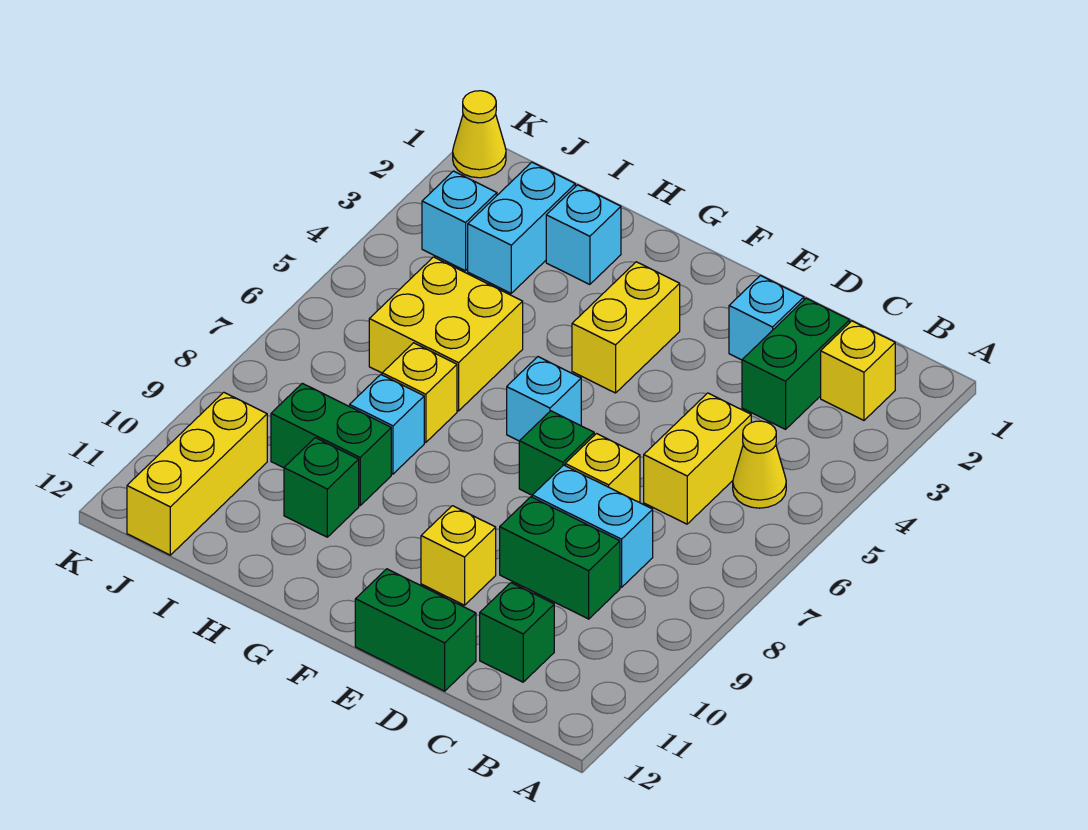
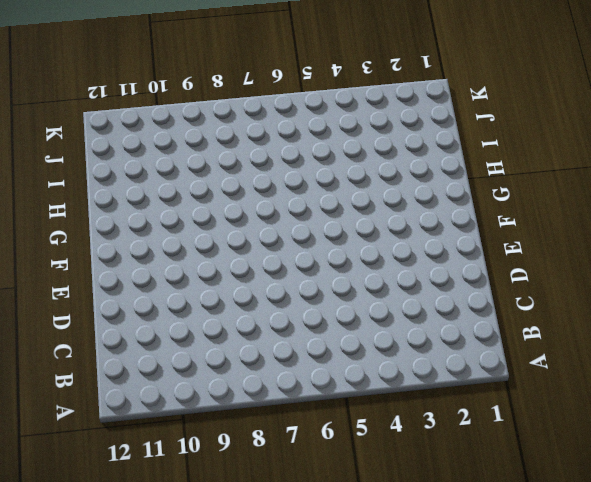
none -> yellow brick B2 level 1
none -> yellow cone B5 level 1
none -> green brick C2:C3 level 1

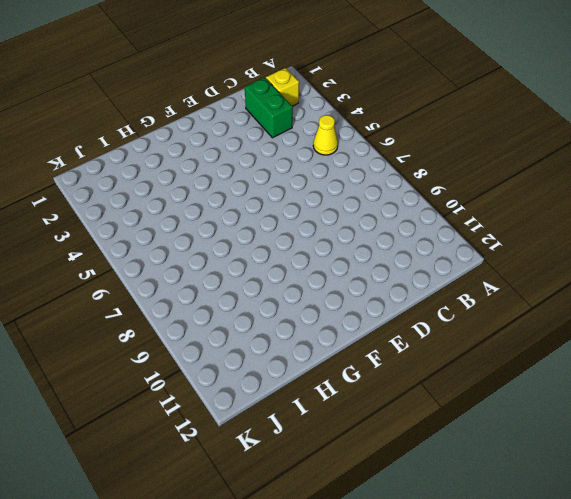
none -> yellow brick C5:C6 level 1
none -> cyan brick C8:D8 level 1
none -> green brick C9:D9 level 1

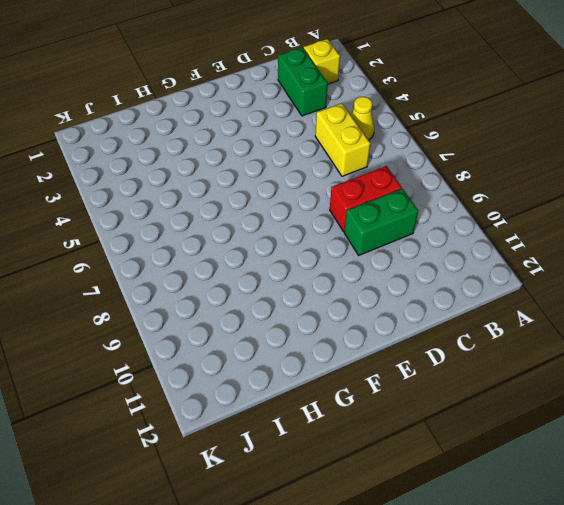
red brick C8:D8 level 1 -> cyan brick C8:D8 level 1
none -> green brick C11 level 1
none -> cyan brick D2 level 1
none -> yellow brick D7 level 1

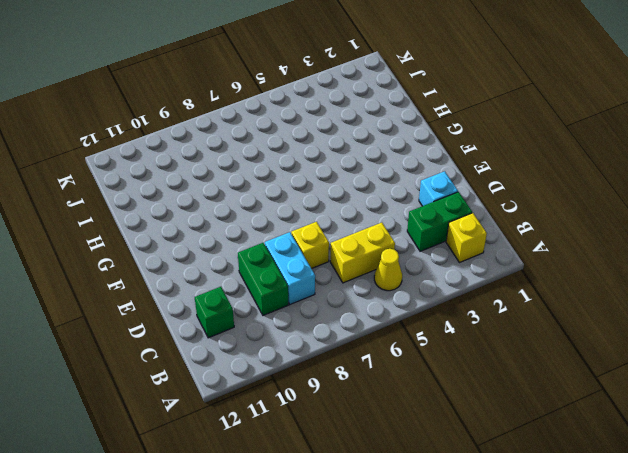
none -> green brick D12:E12 level 1
none -> green brick E7 level 1
none -> yellow brick E10 level 1

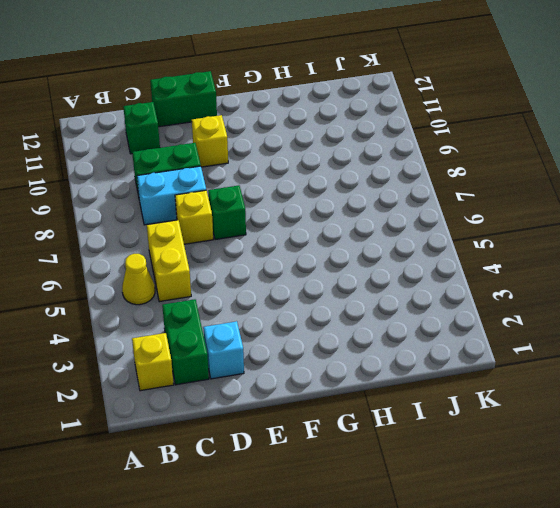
none -> yellow brick F3:F4 level 1
none -> cyan brick F6 level 1
none -> cyan brick H2 level 1

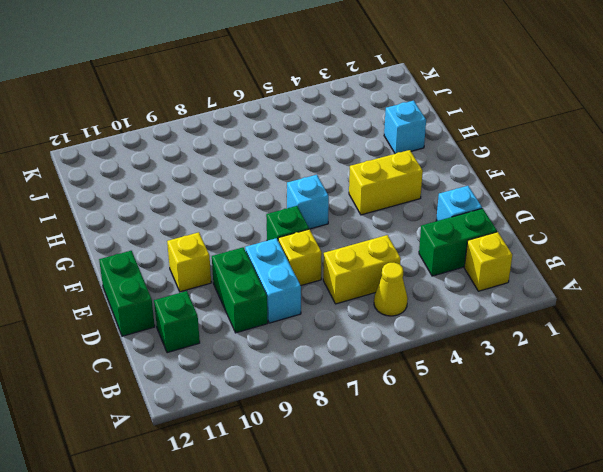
none -> yellow brick H5:I6 level 1
none -> yellow brick H7 level 1
none -> cyan brick H8 level 1

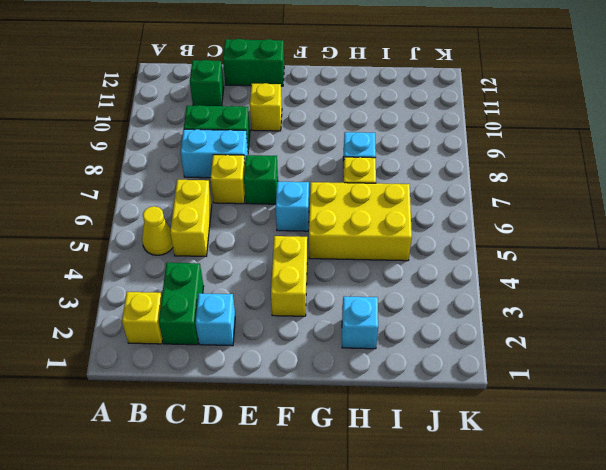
yellow brick G5:I6 level 1 -> yellow brick H5:I6 level 1
none -> green brick H9:I9 level 1
none -> green brick H10 level 1
none -> cyan brick I2:I3 level 1

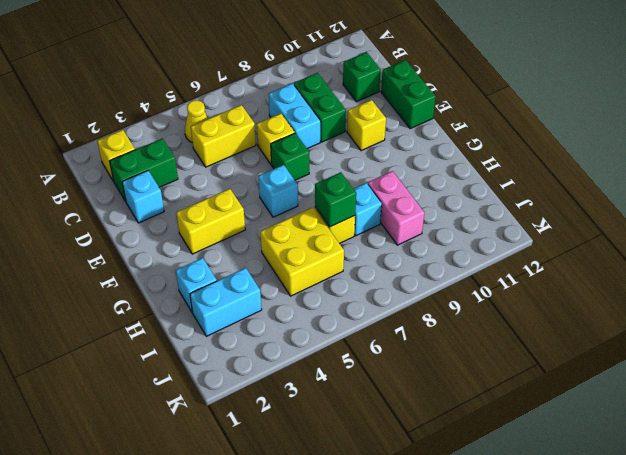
green brick H7 level 2 -> green brick H10 level 1
pink brick H9:I9 level 1 -> green brick H9:I9 level 1
none -> cyan brick J3 level 1
none -> yellow brick J10:J12 level 1
none -> yellow cone K1 level 1

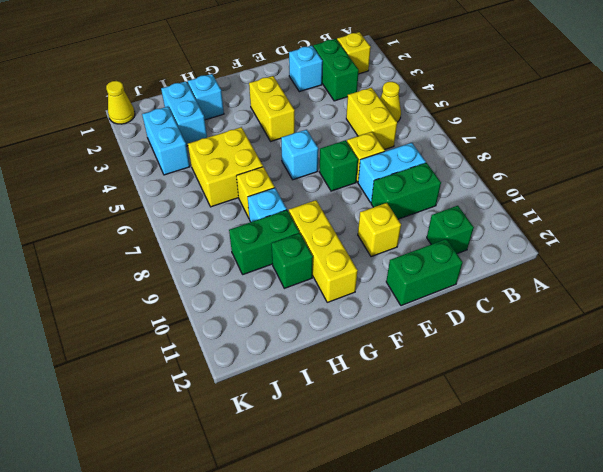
yellow brick G9:G11 level 1 -> yellow brick J10:J12 level 1
cyan brick J3:J4 level 1 -> cyan brick J3 level 1

